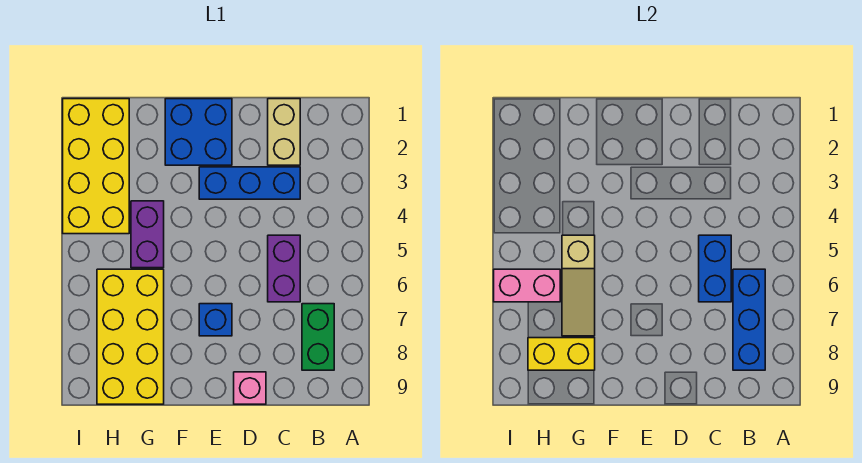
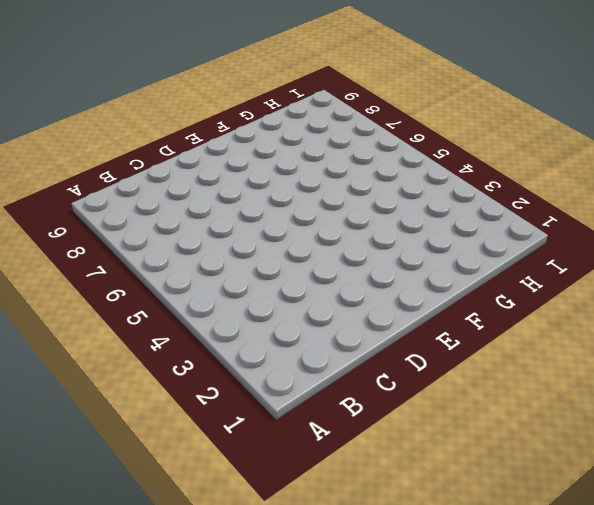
none -> green brick B7:B8 level 1
none -> tan brick C1:C2 level 1
none -> blue brick C3:E3 level 1

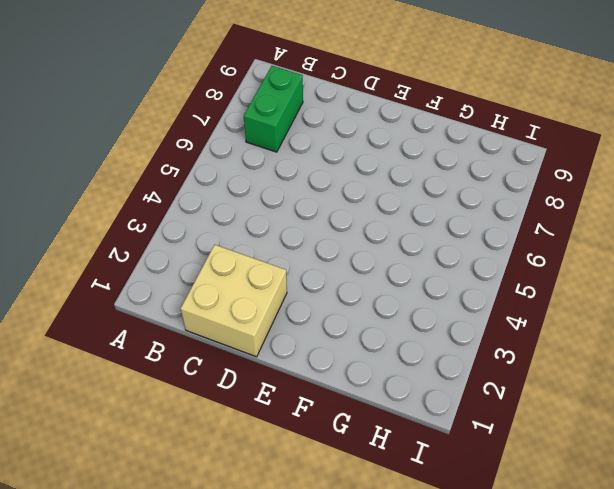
tan brick C1:D2 level 1 -> tan brick C1:C2 level 1
none -> blue brick C3:E3 level 1
none -> purple brick C5:C6 level 1
none -> pink brick D9 level 1

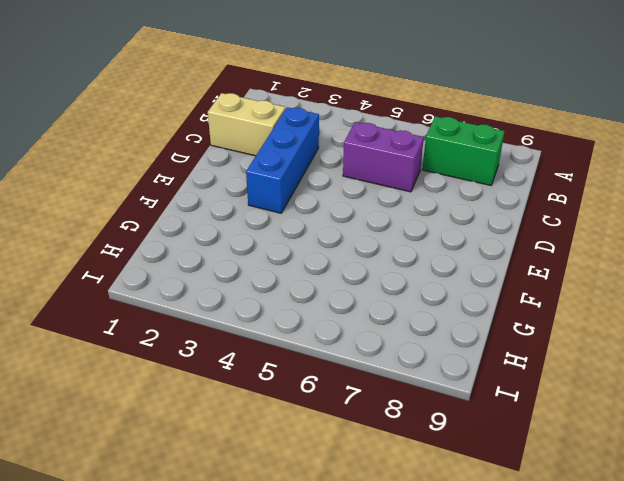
none -> pink brick D9 level 1
none -> blue brick E1:F2 level 1
none -> blue brick E7 level 1

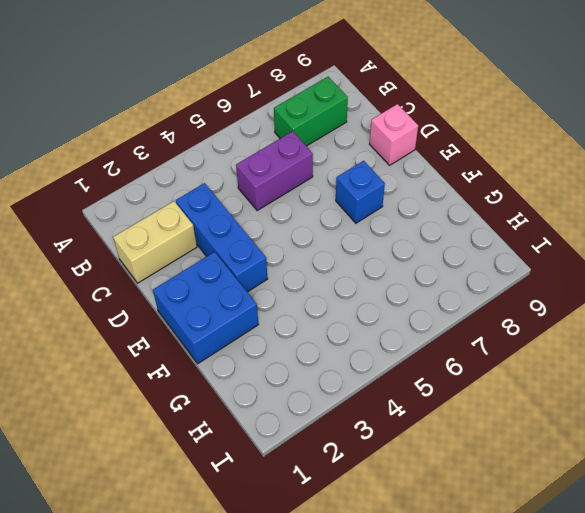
none -> purple brick G4:G5 level 1
none -> yellow brick G6:H9 level 1
none -> yellow brick H1:I4 level 1

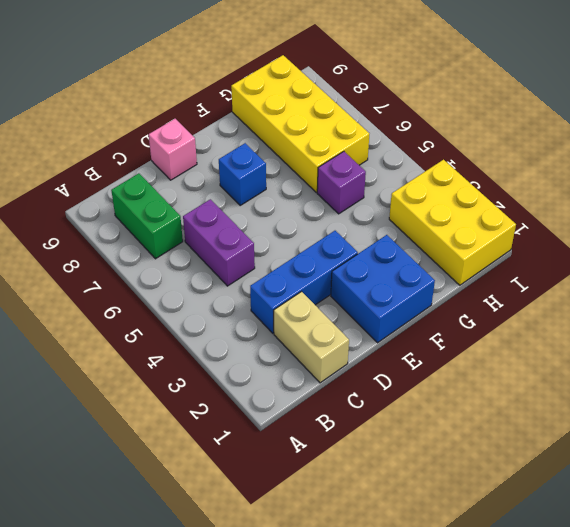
purple brick G5 level 1 -> purple brick G4:G5 level 1
yellow brick H1:I3 level 1 -> yellow brick H1:I4 level 1
none -> blue brick B6:B8 level 2
none -> blue brick C5:C6 level 2
none -> tan slope G5:G7 level 2 top 5

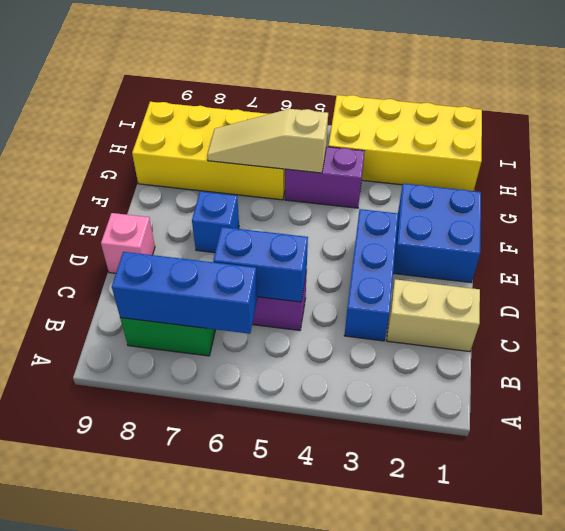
none -> yellow brick G8:H8 level 2
none -> pink brick H6:I6 level 2

